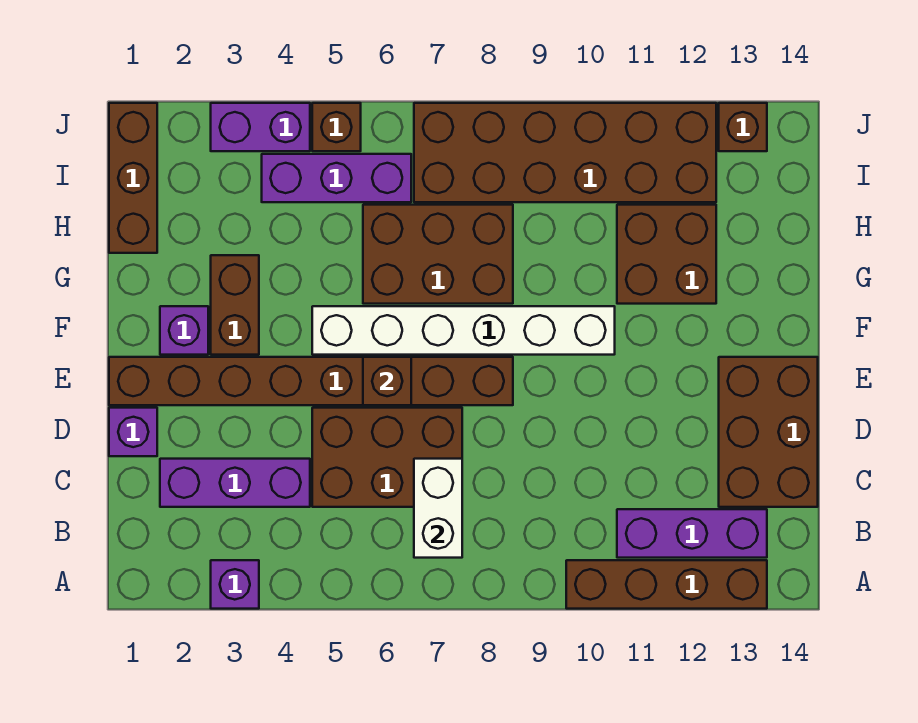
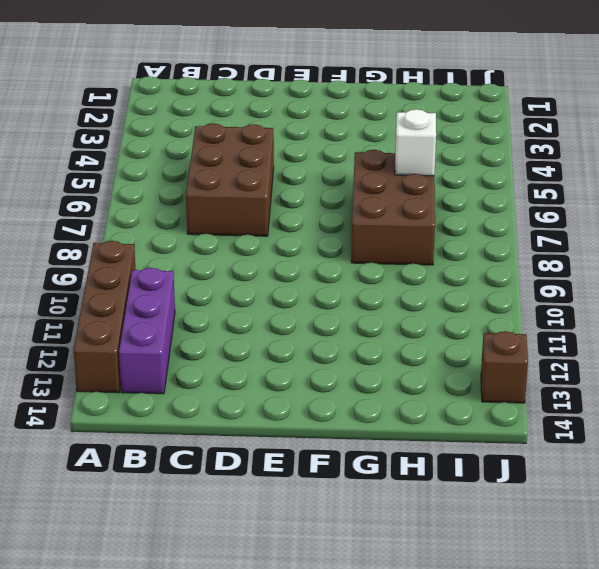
white brick H6 level 2 -> none
none -> purple brick A3 level 1
none -> purple brick C2:C4 level 1
none -> brown brick C13:E14 level 1

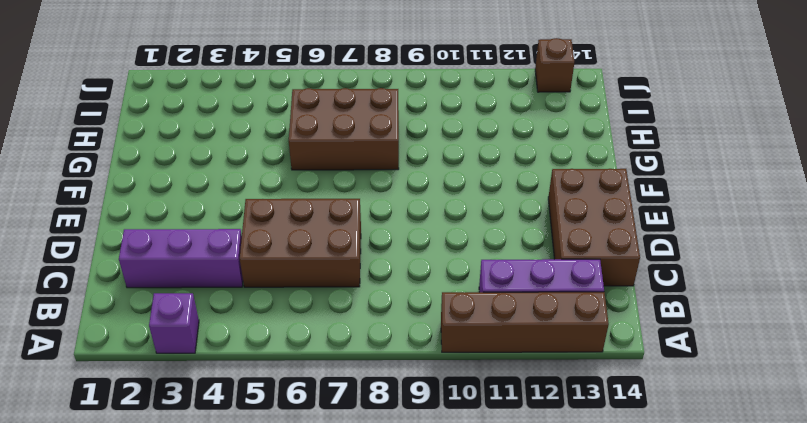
none -> purple brick D1 level 1
none -> brown brick E1:E8 level 1
none -> purple brick F2 level 1

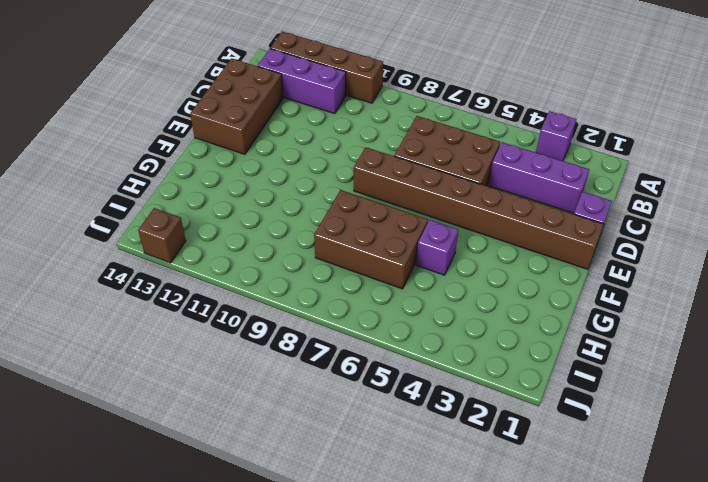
purple brick G5 level 1 -> purple brick F2 level 1
none -> brown brick F3:G3 level 1
none -> white brick F5:F10 level 1
none -> brown brick G11:H12 level 1

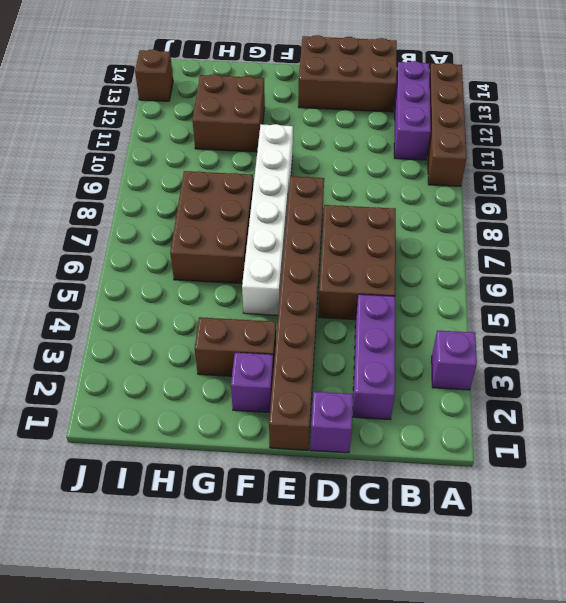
none -> brown brick H1:J1 level 1
none -> purple brick I4:I6 level 1
none -> brown brick I7:J12 level 1

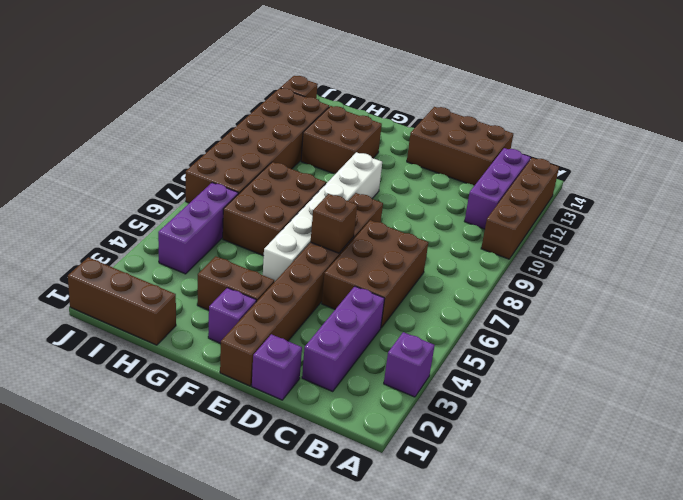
none -> purple brick J3:J4 level 1
none -> brown brick J5 level 1
none -> white brick B7:C7 level 2

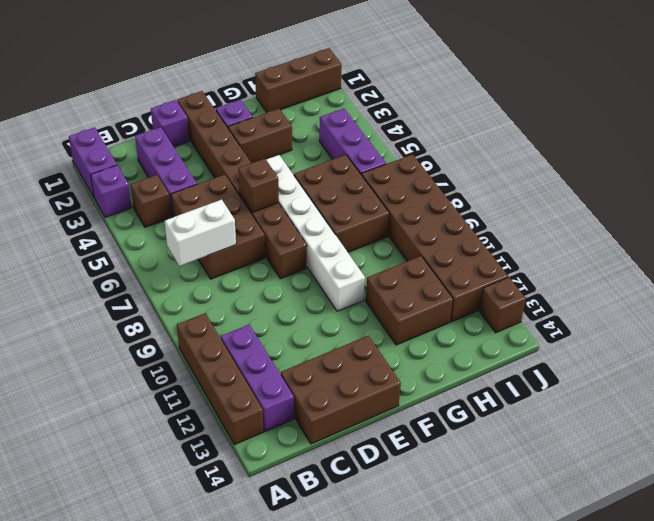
purple brick A1:A2 level 1 -> purple brick J3:J4 level 1
brown brick B4 level 1 -> brown brick J5 level 1

